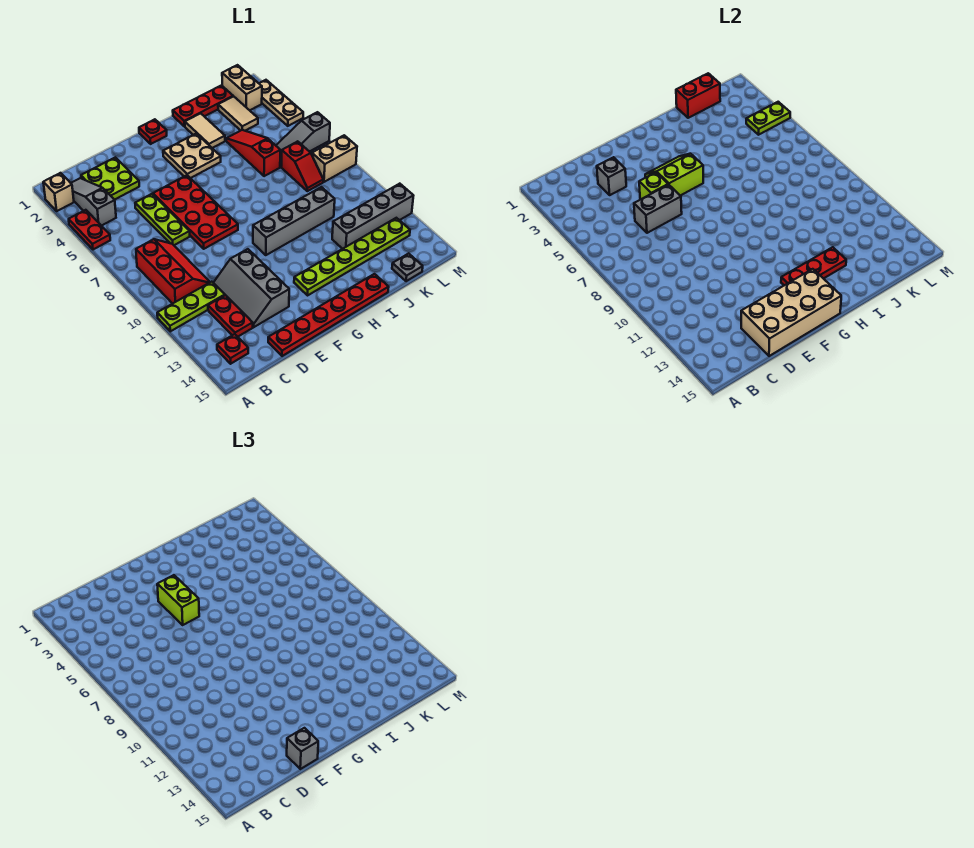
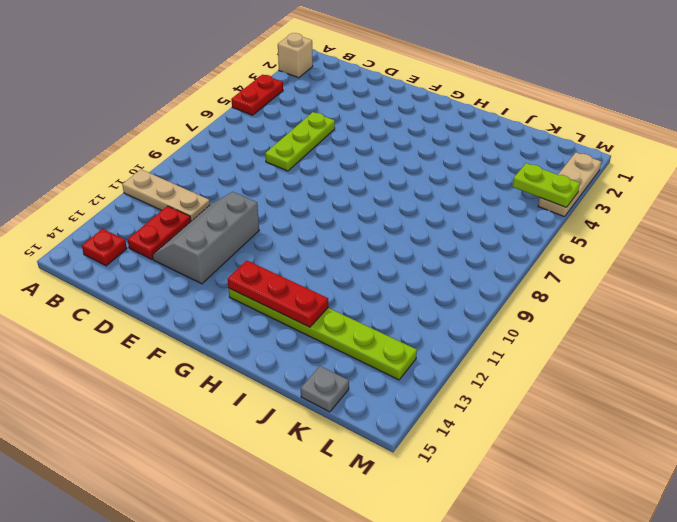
tan plate A11:C11 level 1 -> lime plate A11:C11 level 1
none -> grey slope B2:B4 level 1 top 4
none -> red slope B8:C10 level 1 top B
none -> lime plate C2:D3 level 1
none -> red plate D15:I15 level 1

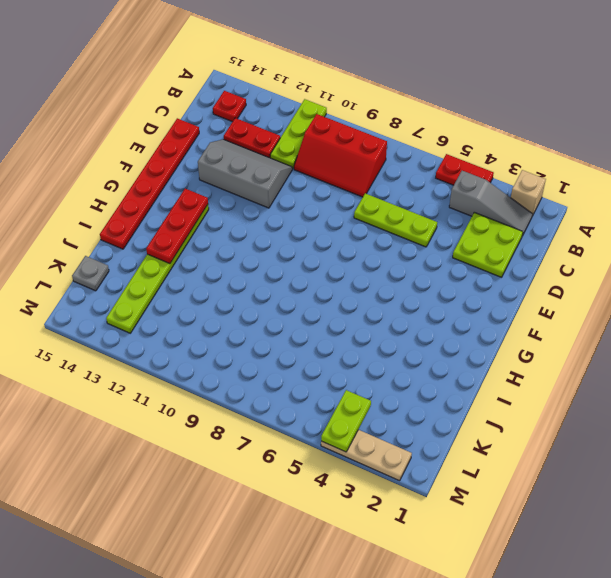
none -> red plate E5:F8 level 1
none -> red plate G1 level 1
none -> tan plate G3:H4 level 1
none -> grey brick G10:J10 level 1

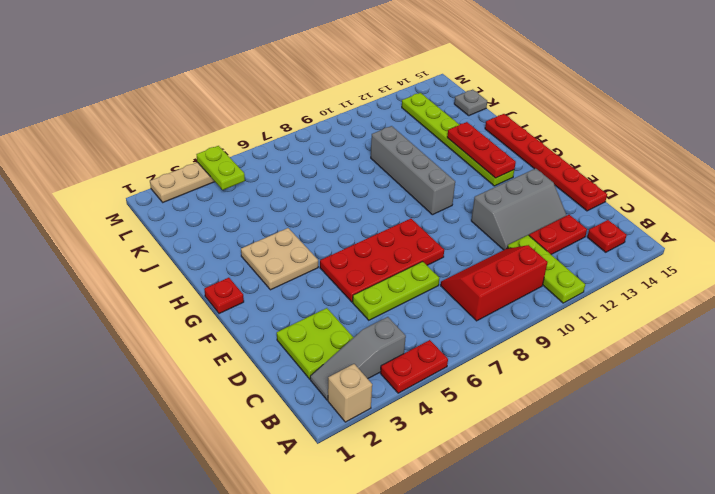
none -> red plate I1:K1 level 1
none -> tan tile I2:I3 level 1
none -> red slope J4:J6 level 1 top 6
none -> grey brick J12:M12 level 1

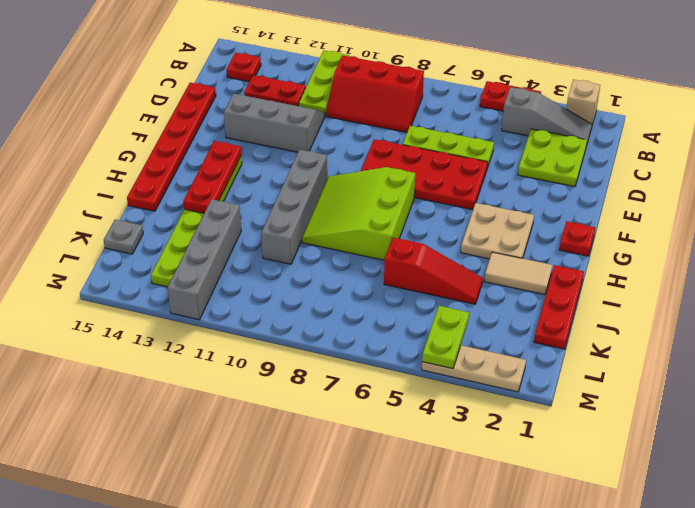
lime slope G7:I9 level 1 top 7 -> none
none -> tan tile K2:K3 level 1
none -> grey slope K6:M6 level 1 top M
none -> red slope K7:K8 level 1 top 7
none -> tan brick L1:L2 level 1

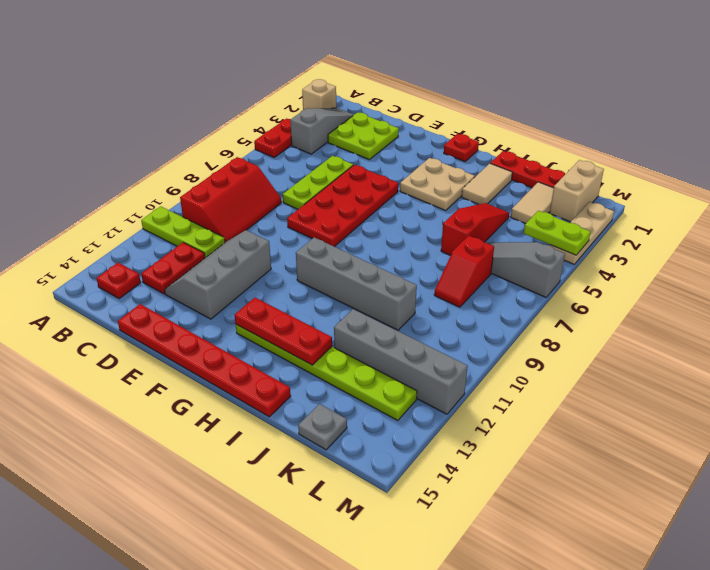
none -> tan brick L8:M8 level 1
none -> grey brick D3 level 2
none -> grey brick D6:E6 level 2
none -> tan brick D14:G15 level 2

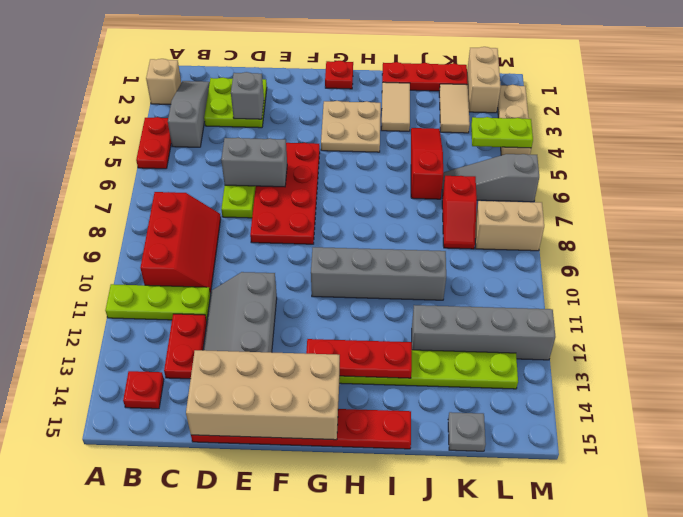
none -> lime brick E5 level 2
none -> lime slope F4:G5 level 2 top 5
none -> red brick J1:K1 level 2
none -> grey brick E15 level 3

